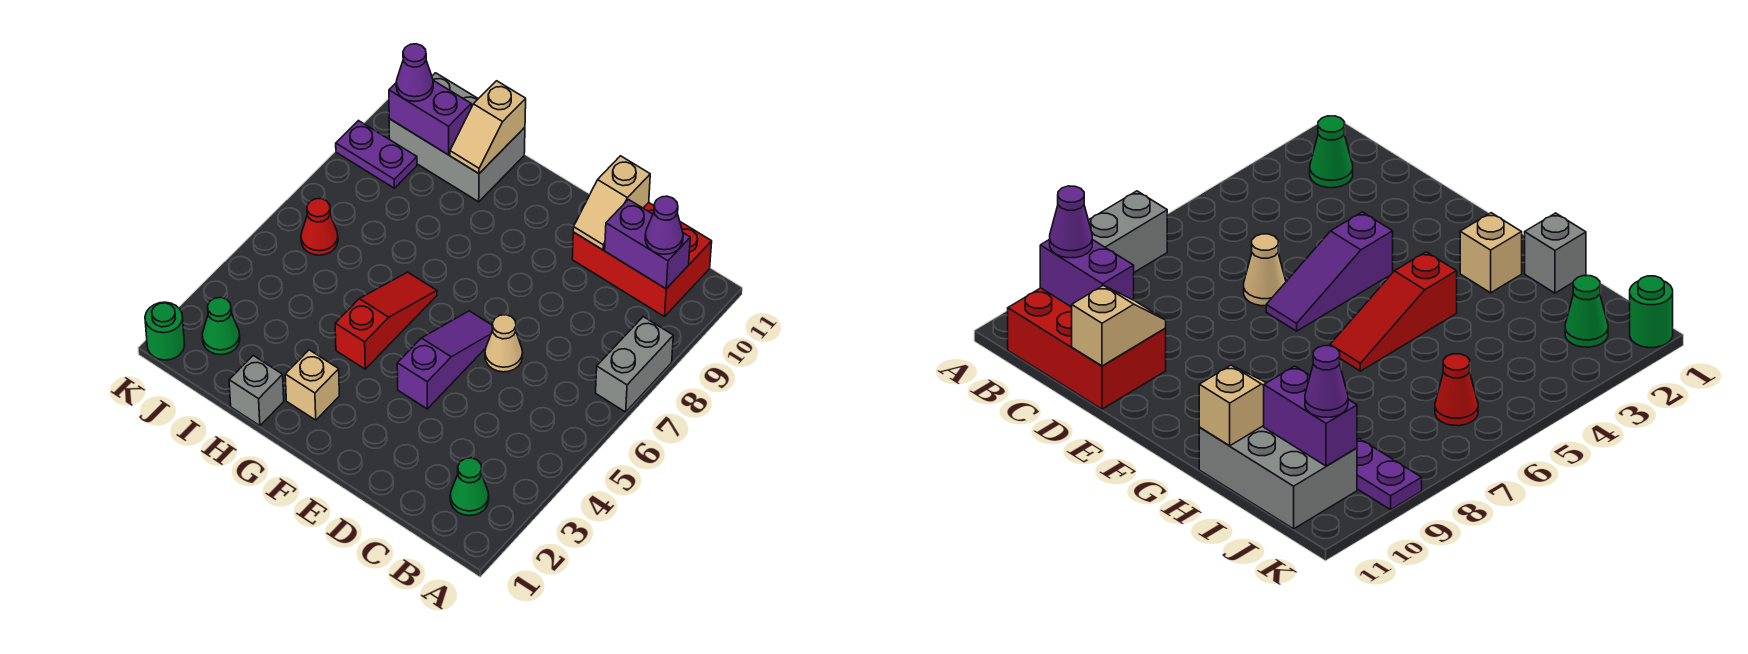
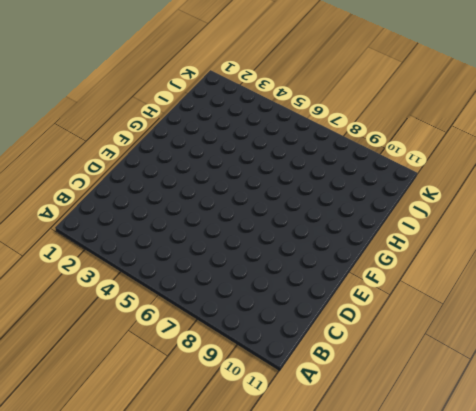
none -> grey brick A7:A8 level 1
none -> green cone B2 level 1
none -> red brick B10:D11 level 1

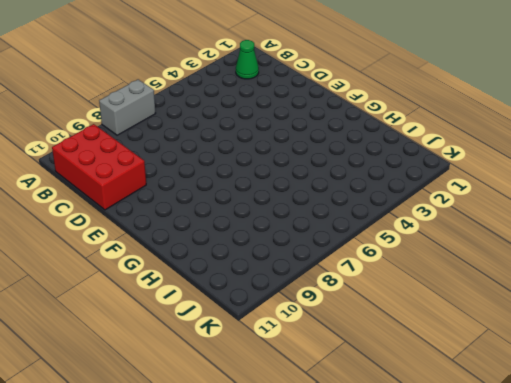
none -> tan cone D6 level 1
none -> purple slope E4:E6 level 1 top 4
none -> tan brick G2 level 1

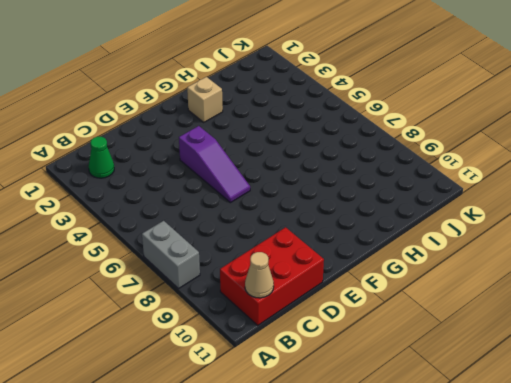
tan cone B11 level 2 -> tan cone D6 level 1
none -> red slope G4:G6 level 1 top 4
none -> grey brick H1 level 1
none -> grey brick H10:J11 level 1

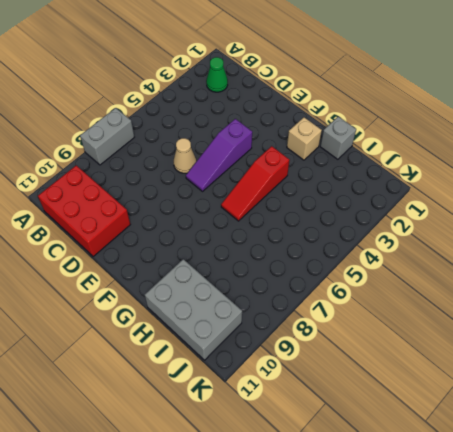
none -> green cone J2 level 1
none -> red cone J6 level 1
none -> purple plate J9:K9 level 1

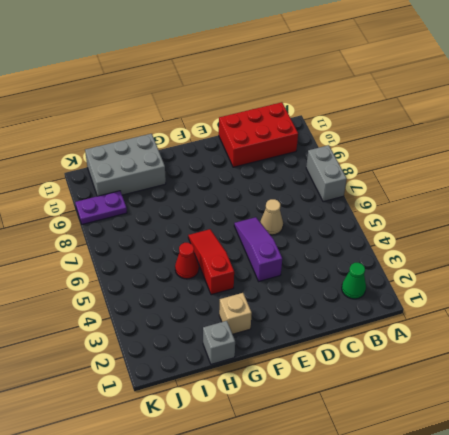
red cone H5 level 1 -> red cone J6 level 1
none -> green cone J2 level 1
none -> green round brick K1 level 1
none -> purple brick B10:C10 level 2

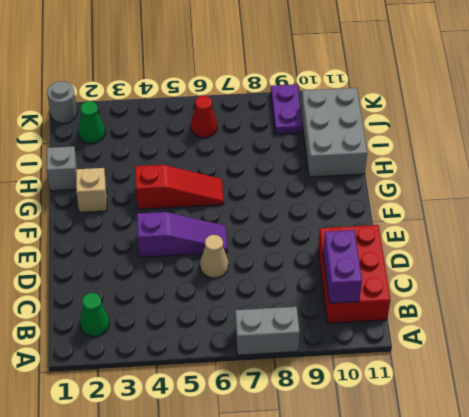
grey round brick K1 level 1 -> green round brick K1 level 1
none -> tan slope D10:D11 level 2 top 11
none -> tan slope H10:H11 level 2 top 11
none -> purple brick I10:J10 level 2

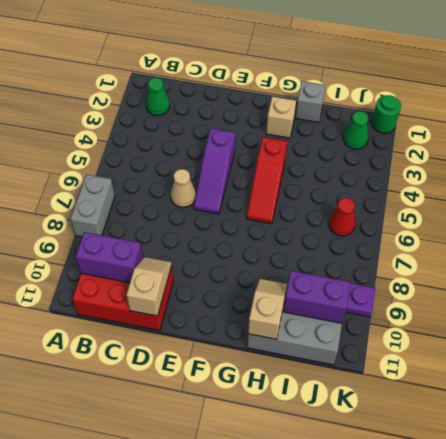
none -> purple cone B10 level 3
none -> purple cone J10 level 3

